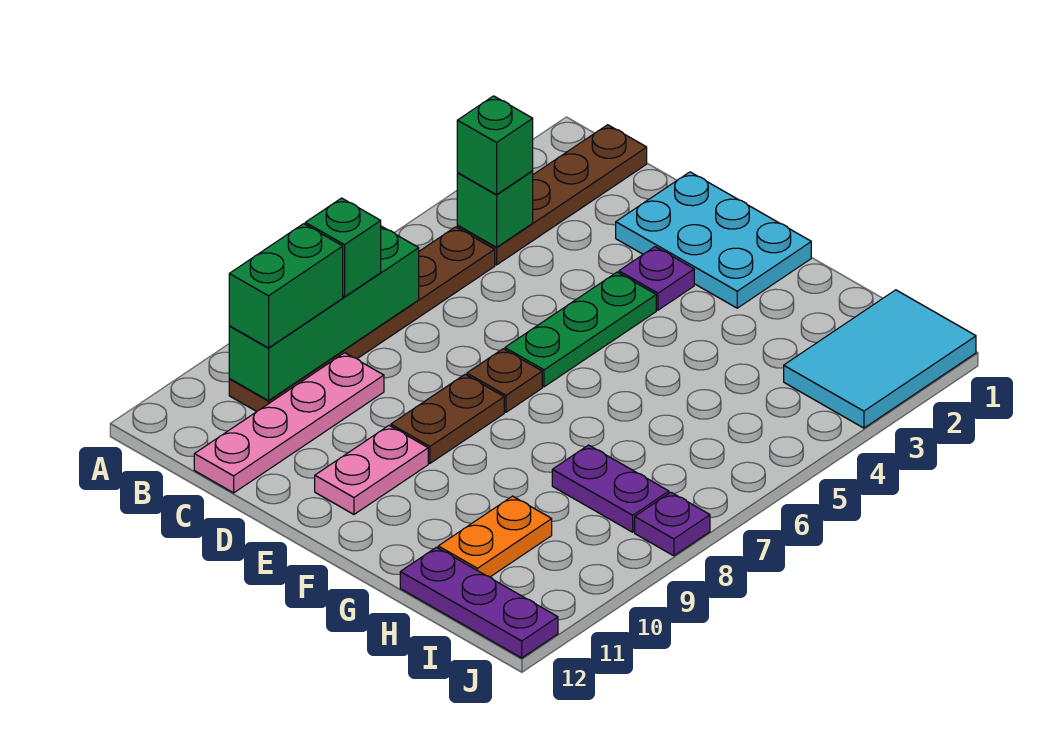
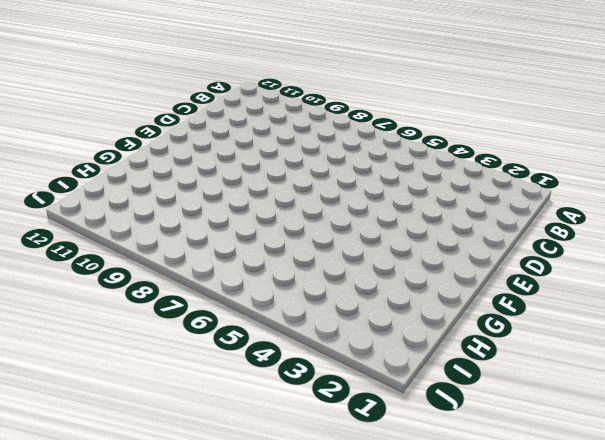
none -> brown plate B1:B4 level 1
none -> brown plate B5:B10 level 1
none -> pink plate C9:C12 level 1

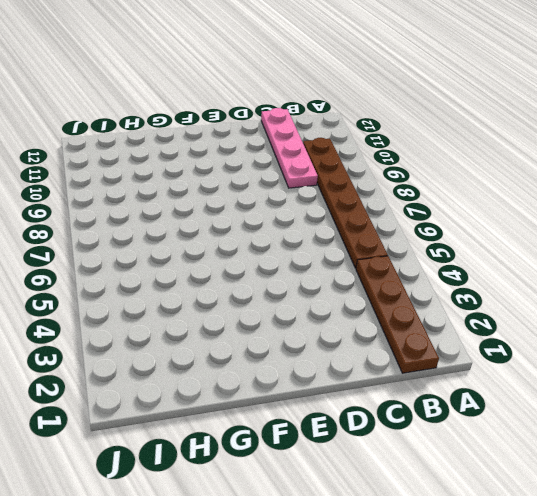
none -> cyan plate D1:F2 level 1
none -> purple plate E3 level 1
none -> green plate E4:E6 level 1

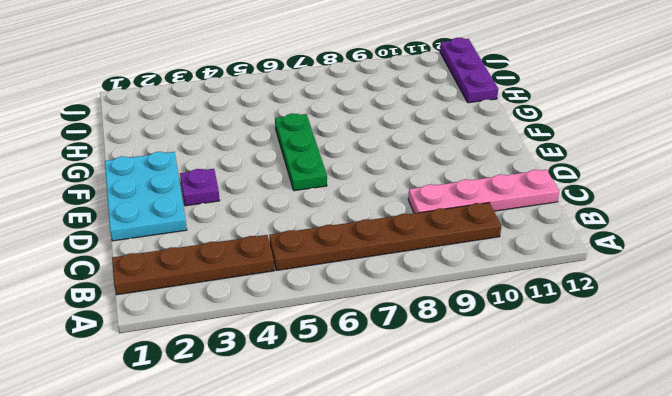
green plate E6:G6 level 1 -> green plate E4:E6 level 1
none -> brown plate E7 level 1
none -> brown plate E8:E9 level 1
none -> pink plate E10:E11 level 1

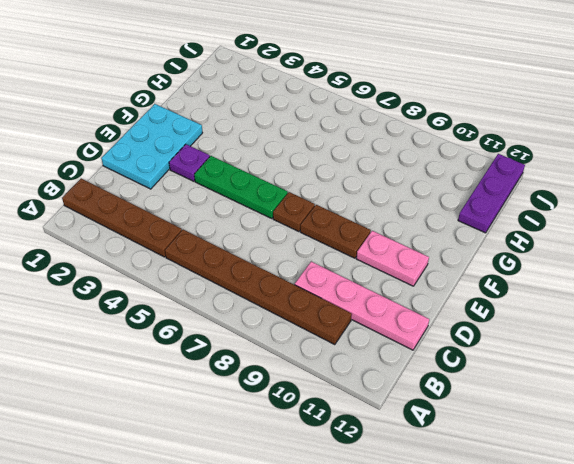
none -> purple plate H8:I8 level 1
none -> orange plate H10:H11 level 1
none -> cyan tile I1:J3 level 1

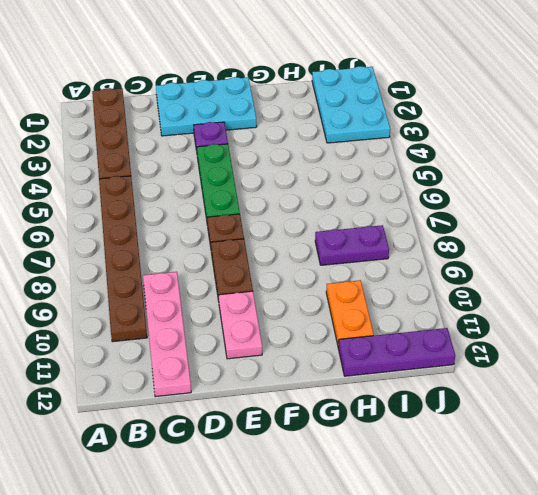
cyan plate I1:J3 level 1 -> cyan tile I1:J3 level 1
none -> purple plate J8 level 1
none -> green brick B4 level 2
none -> green brick B7:B10 level 2

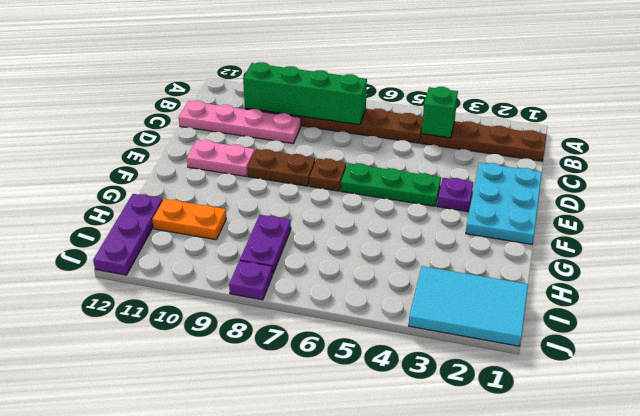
none -> green brick B4 level 3
none -> green brick B8 level 3
none -> green brick B9:B10 level 3

